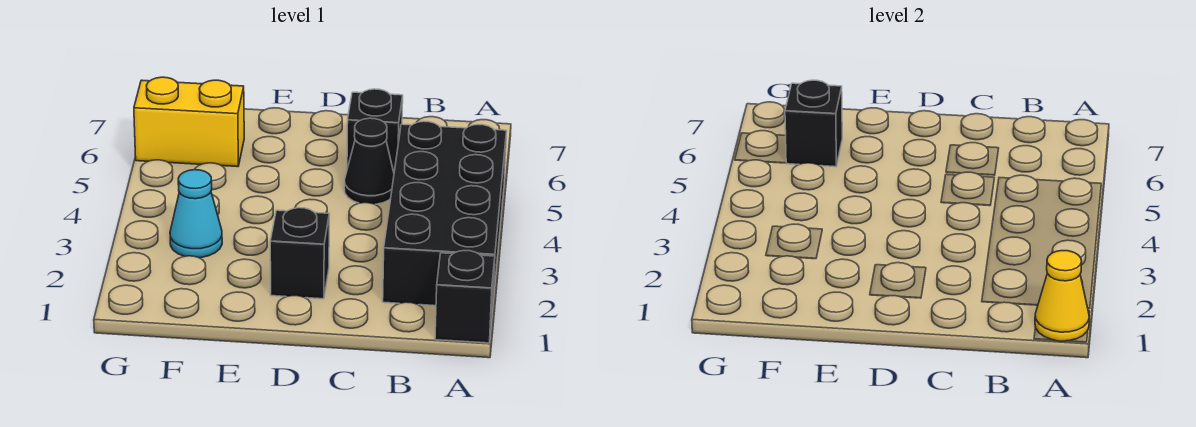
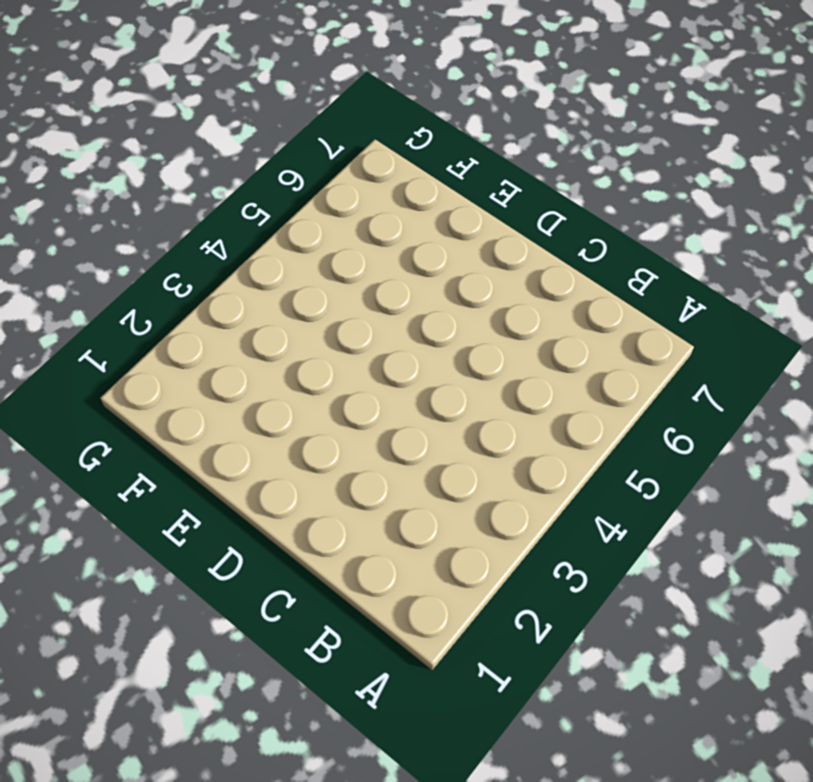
none -> black brick A1 level 1
none -> black brick A2:B5 level 1

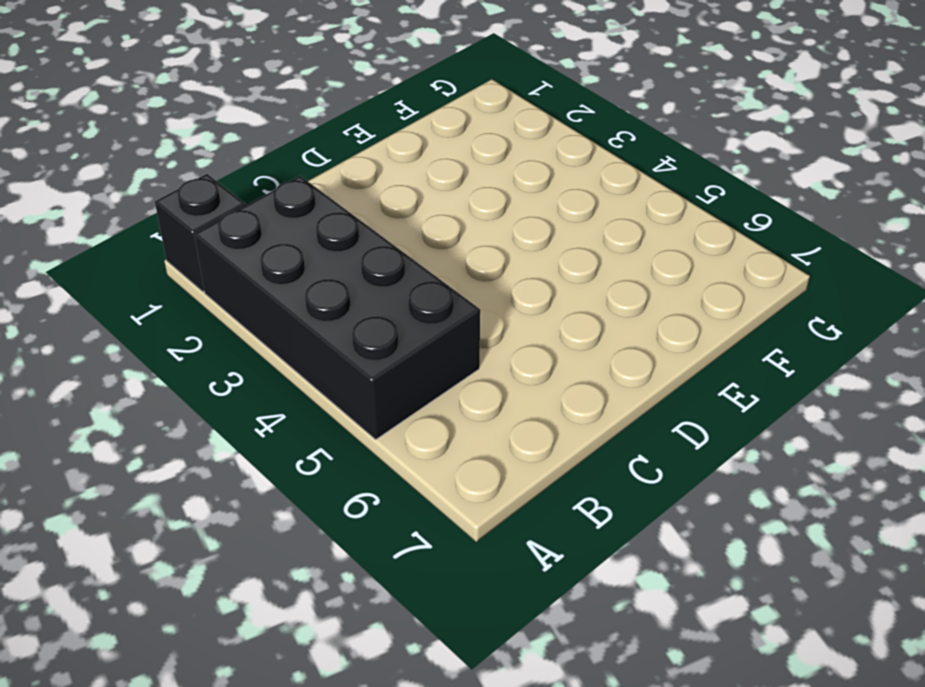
none -> black cone C5 level 1
none -> black brick C6 level 1

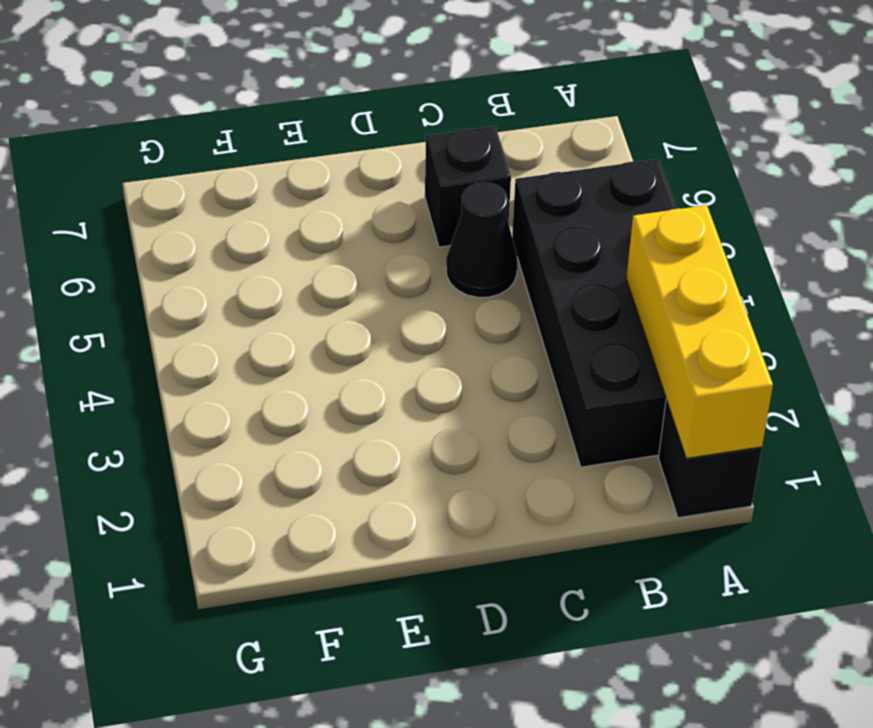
yellow brick A1:A3 level 2 -> yellow cone A1 level 2
none -> black brick D2 level 1
none -> cyan cone F3 level 1

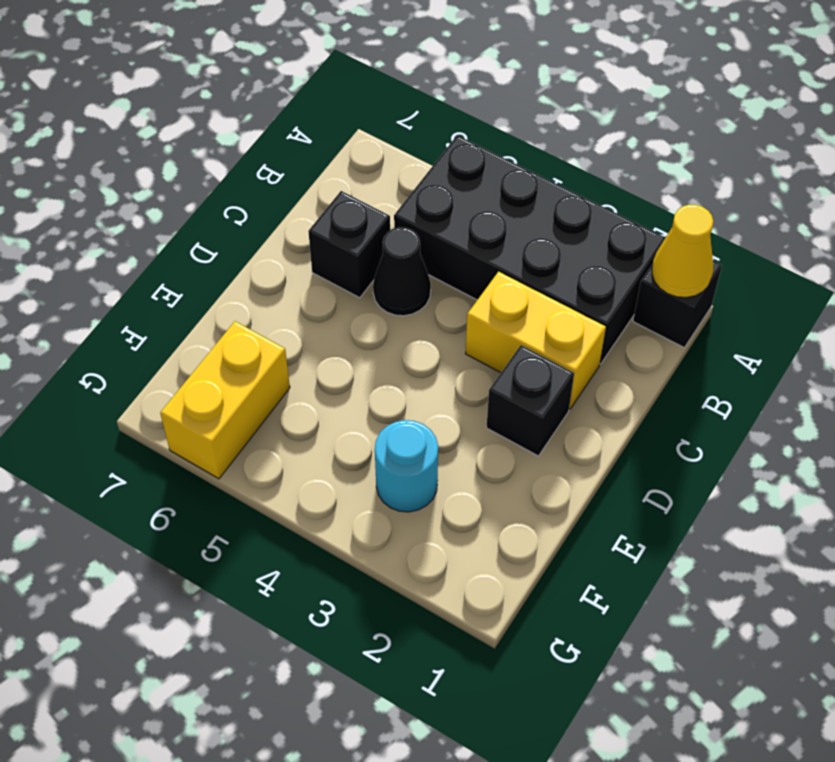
yellow brick C2:C3 level 1 -> none
cyan round brick F3 level 1 -> cyan cone F3 level 1
none -> black brick F6 level 2

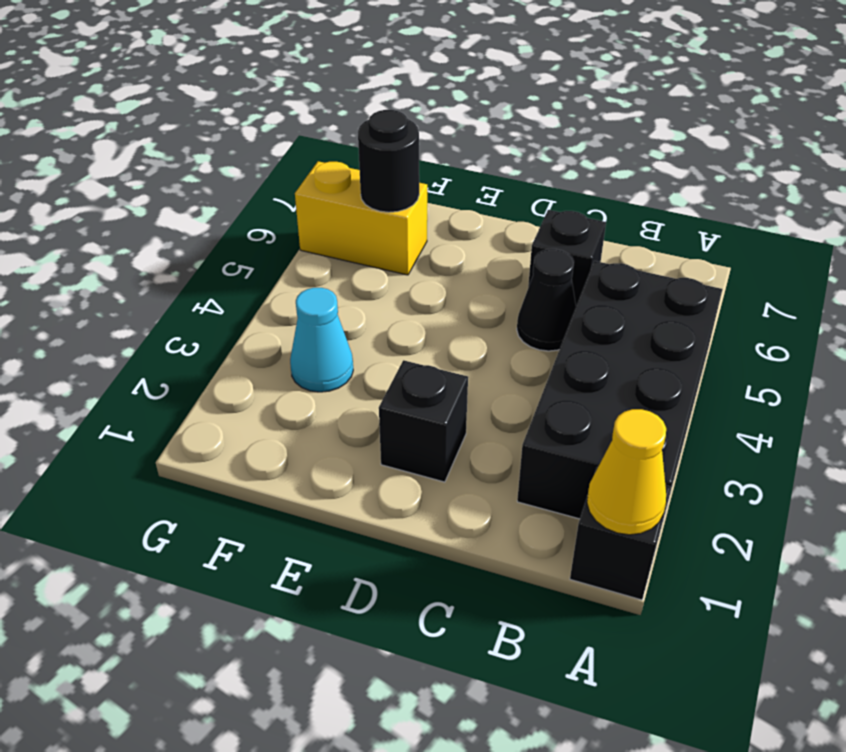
black round brick F6 level 2 -> black brick F6 level 2

